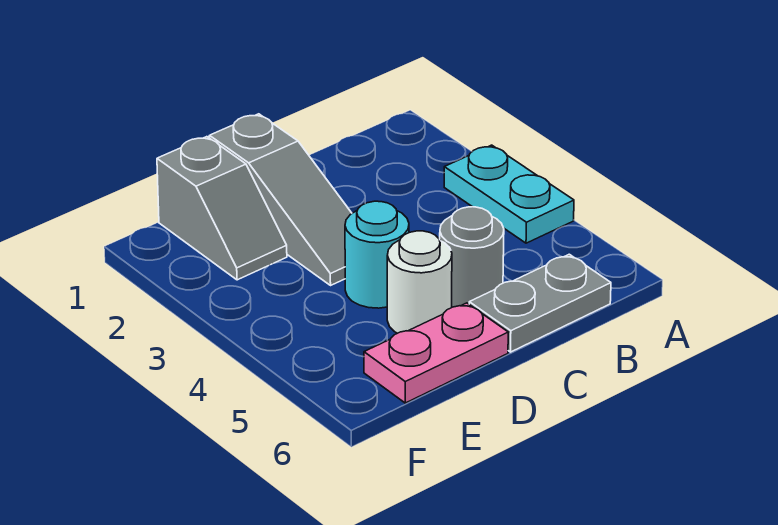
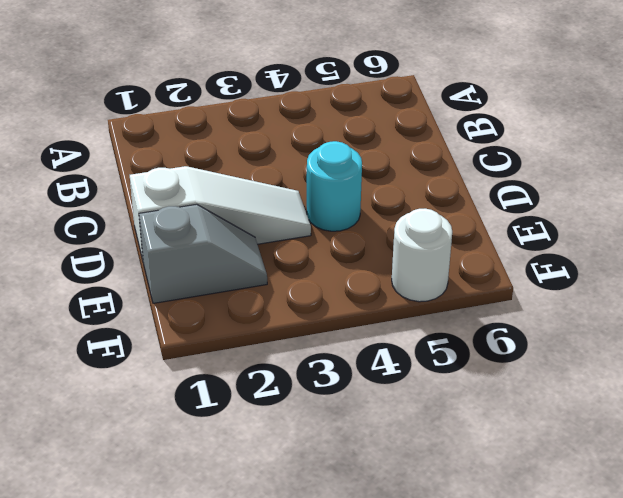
white slope D1:D3 level 1 top 1 -> grey slope D1:D3 level 1 top 1
white round brick F5 level 1 -> white round brick D5 level 1
none -> cyan plate A3:A4 level 1
none -> grey plate B6:C6 level 1

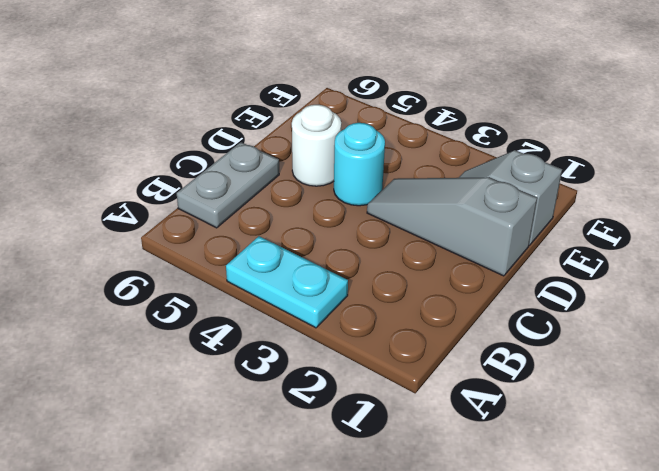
none -> grey round brick C5 level 1
none -> pink plate D6:E6 level 1

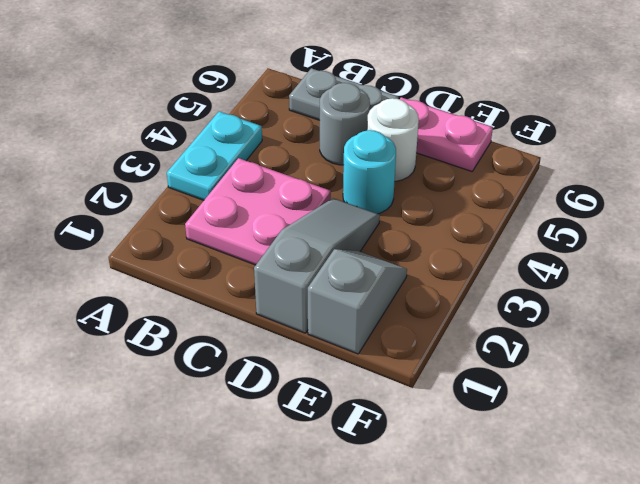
pink plate B2:C3 level 1 -> none

